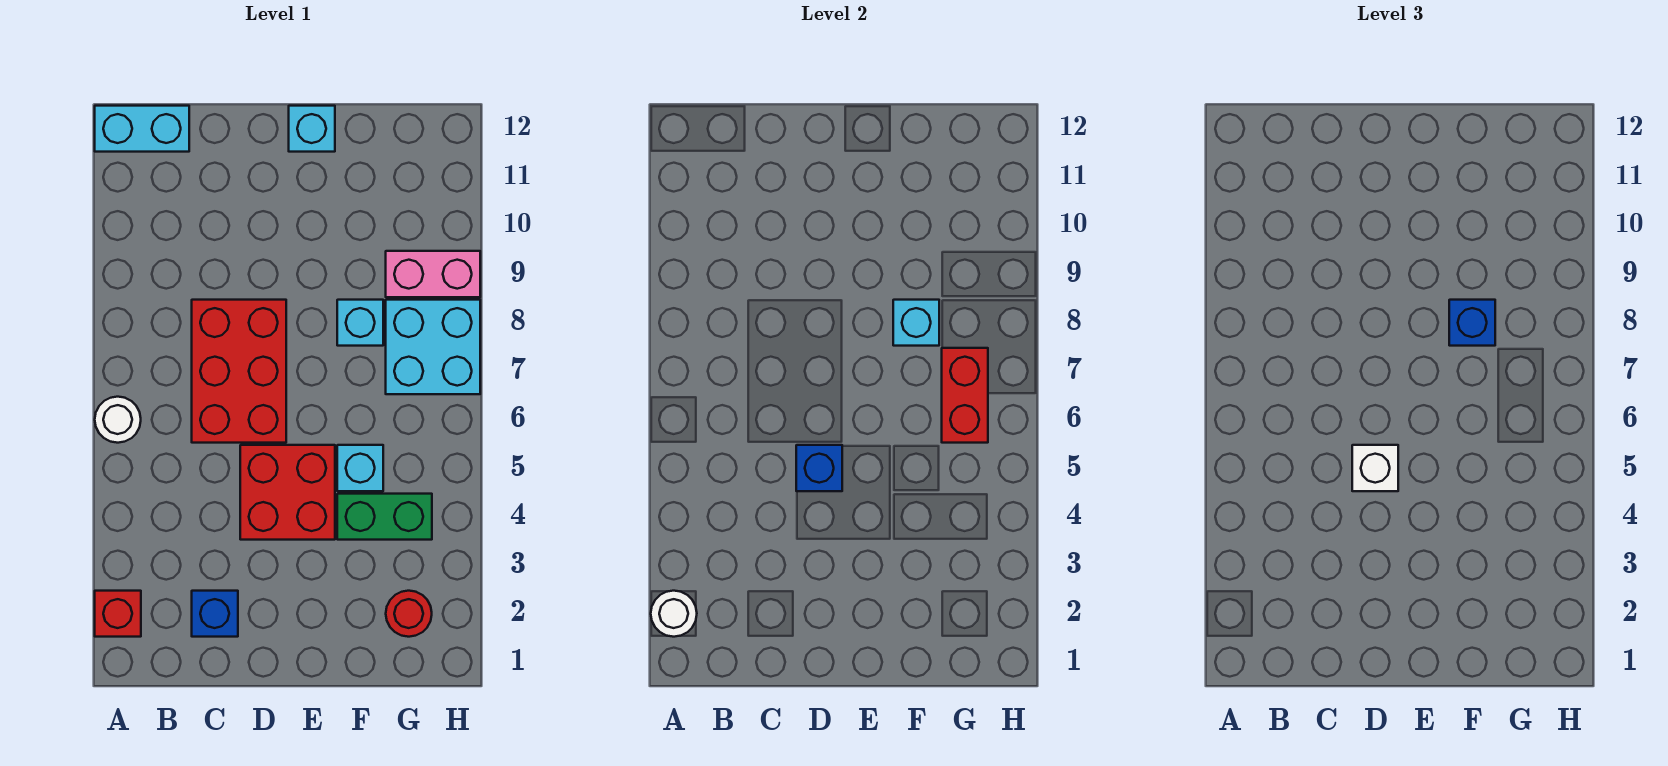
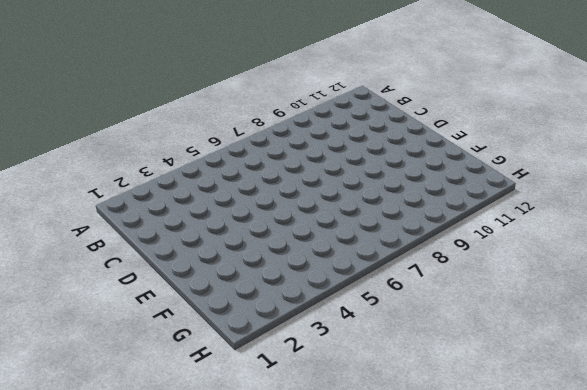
none -> red brick A2 level 1
none -> white round brick A6 level 1
none -> cyan brick A12:B12 level 1

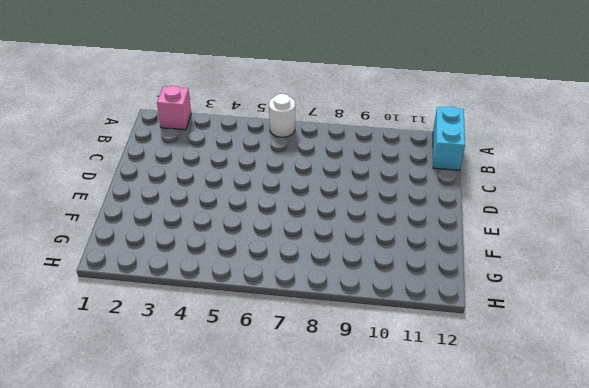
pink brick A2 level 1 -> red brick A2 level 1
none -> blue brick C2 level 1
none -> red brick C6:D8 level 1
none -> red brick D4:E5 level 1

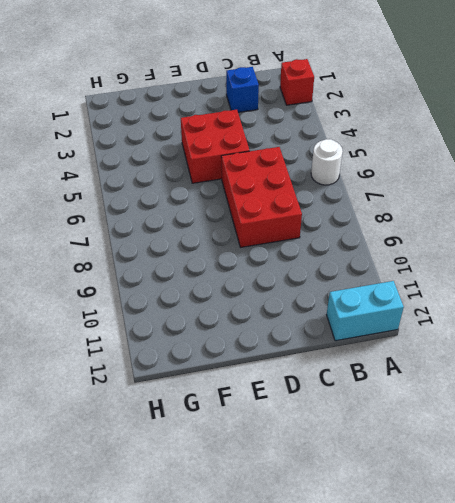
none -> cyan brick E12 level 1
none -> green brick F4:G4 level 1
none -> cyan brick F5 level 1

